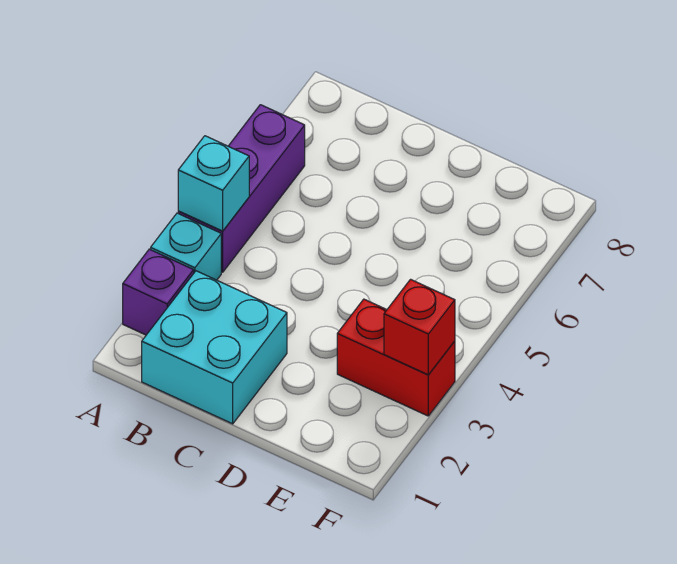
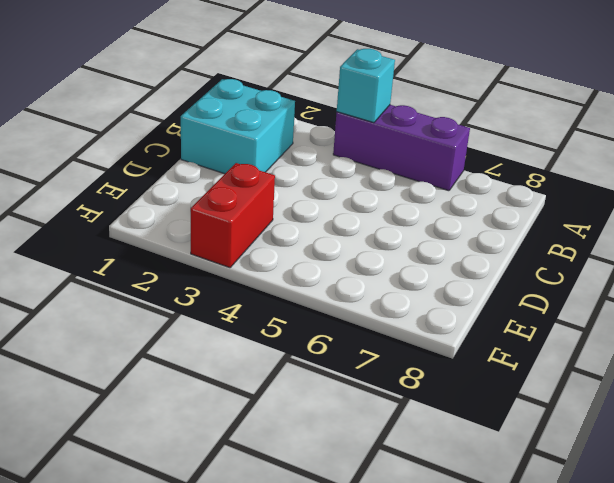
none -> purple brick A2 level 1
none -> cyan brick A3 level 1

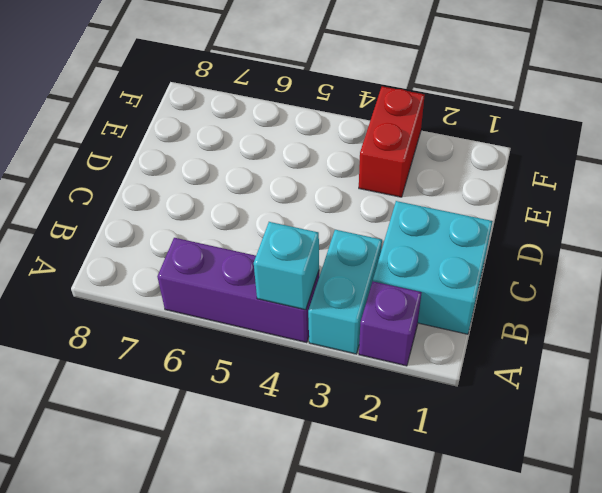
cyan brick A3:B3 level 1 -> cyan brick A3 level 1
none -> red brick F3 level 2

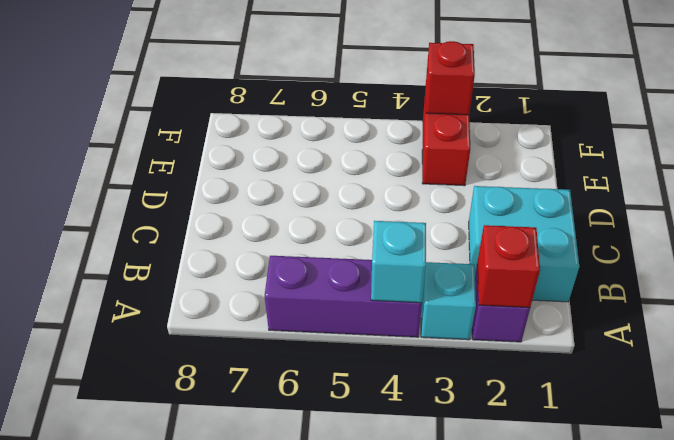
red brick A2 level 2 -> none

